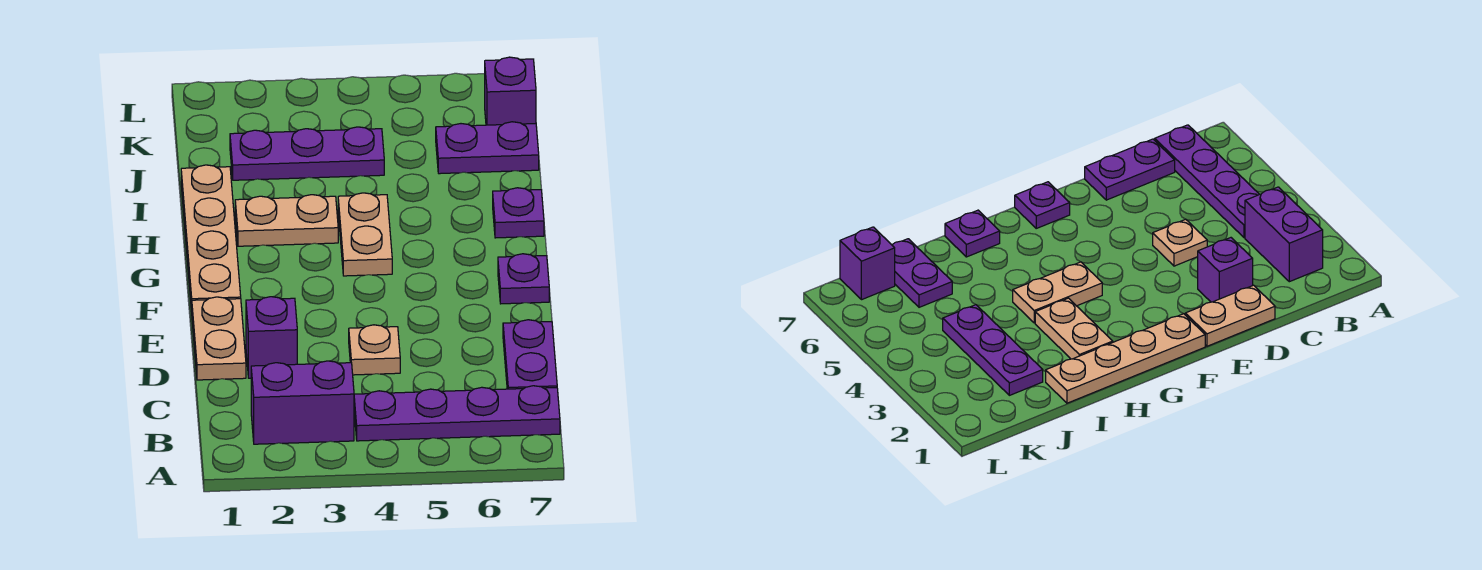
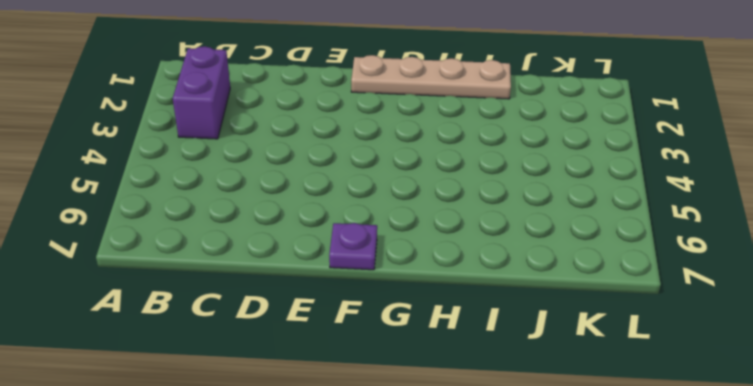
none -> purple plate B4:B7 level 1
none -> purple plate C7:D7 level 1
none -> tan plate D1:E1 level 1

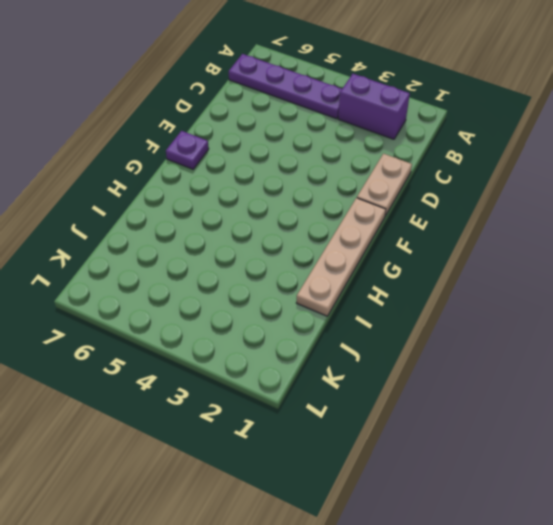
none -> purple plate C7:D7 level 1
none -> purple brick D2 level 1
none -> tan plate D4 level 1

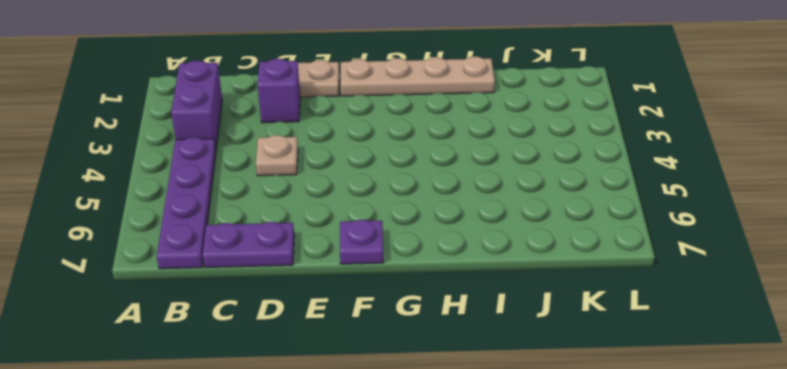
none -> tan plate G4:H4 level 1
none -> tan plate H2:H3 level 1
none -> purple plate H7 level 1

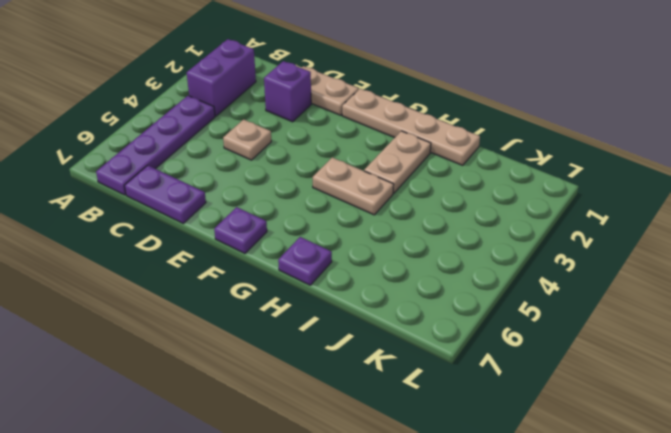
none -> purple plate J2:J4 level 1
none -> purple plate J6:J7 level 1
none -> purple brick K7 level 1

